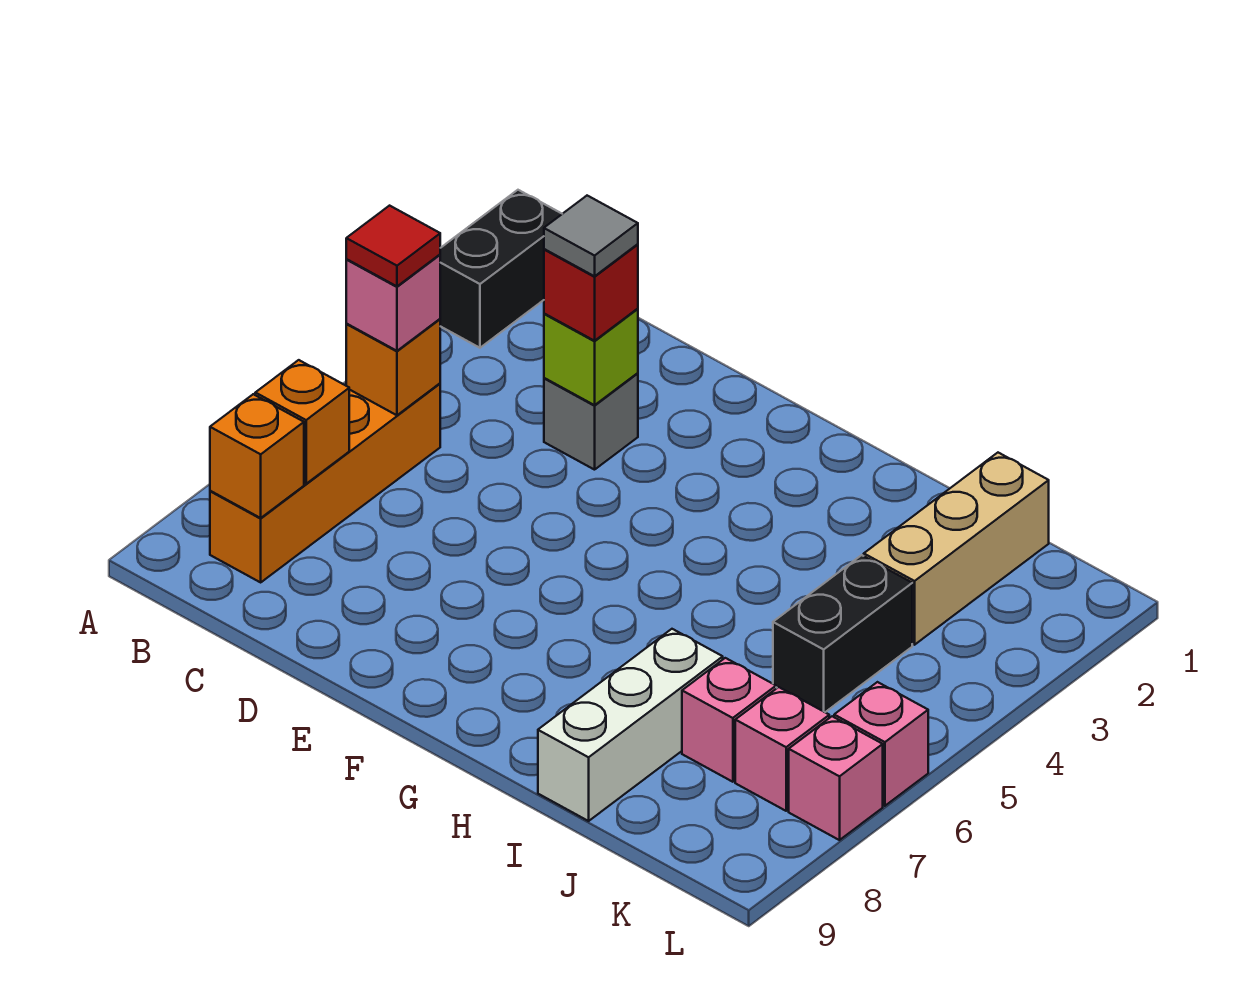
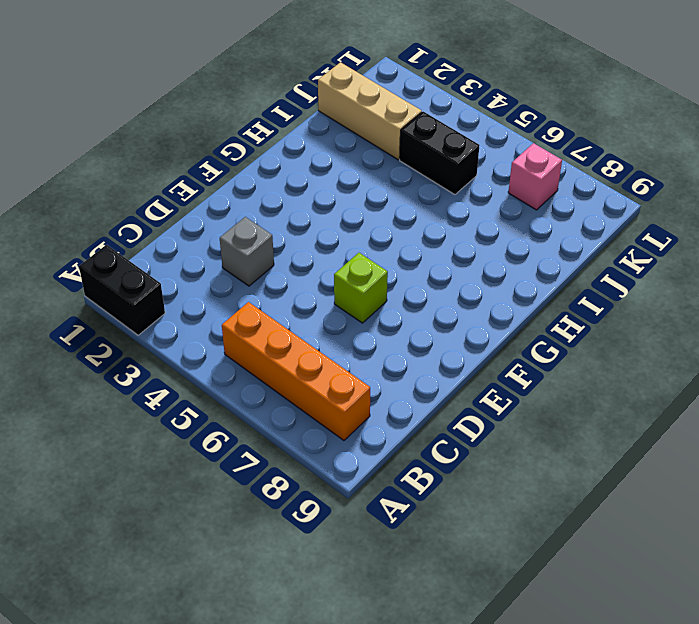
lime brick E6 level 1 -> lime brick D3 level 2
none -> white brick I7:I9 level 1
none -> pink brick J7 level 1
none -> pink brick L6 level 1

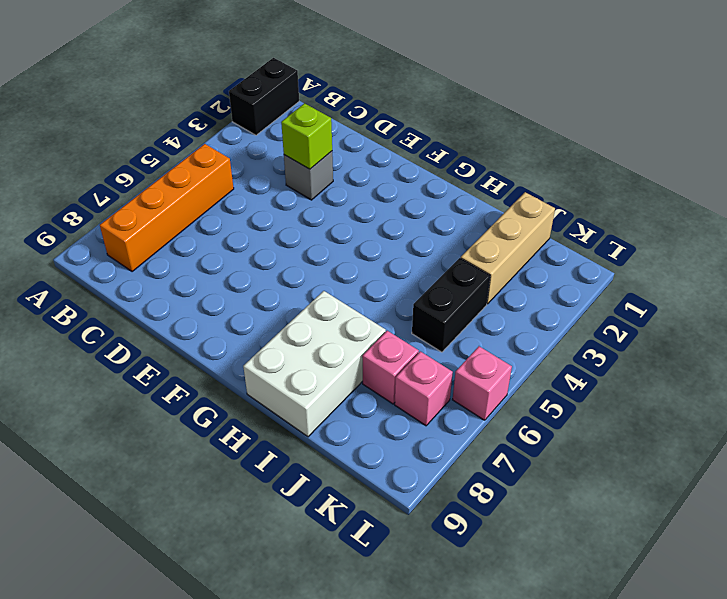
white brick H7:I9 level 1 -> white brick I7:I9 level 1
none -> pink brick L7 level 1
none -> orange brick B5 level 2
none -> orange brick B7 level 2

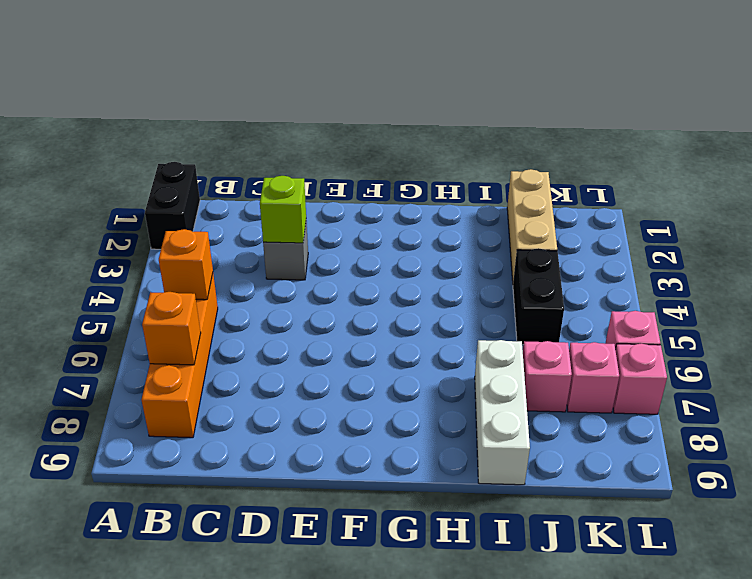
none -> orange brick B8 level 2
none -> pink brick B5 level 3
none -> red brick D3 level 3

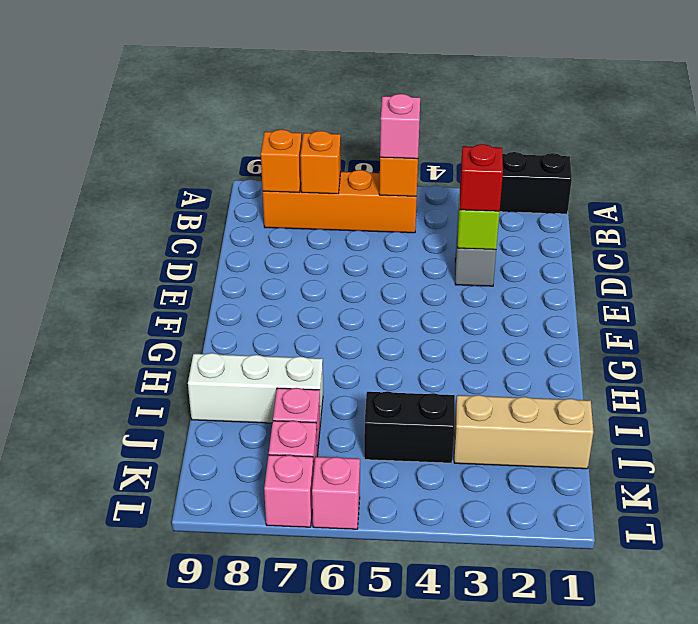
none -> red tile B5 level 4
none -> grey tile D3 level 4

